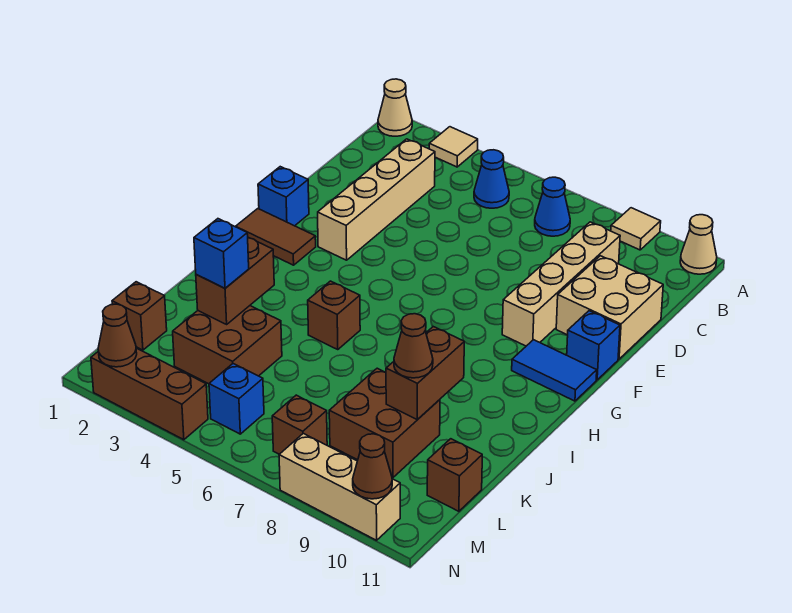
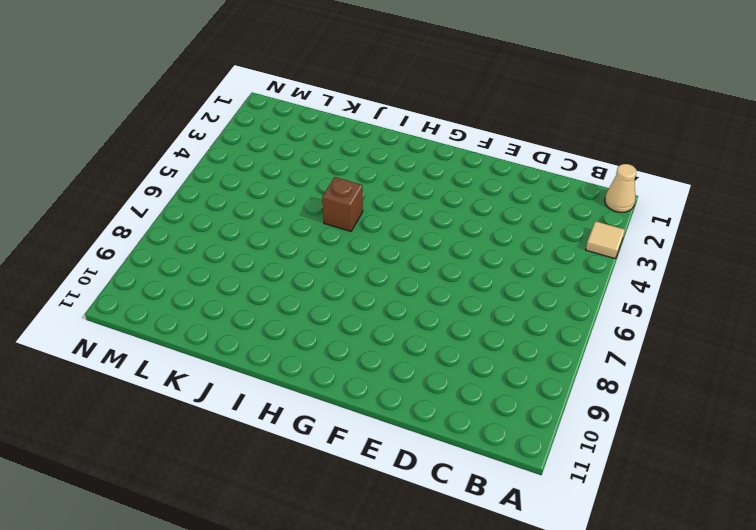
none -> tan tile A9 level 1
none -> tan cone A11 level 1
none -> blue cone B5 level 1

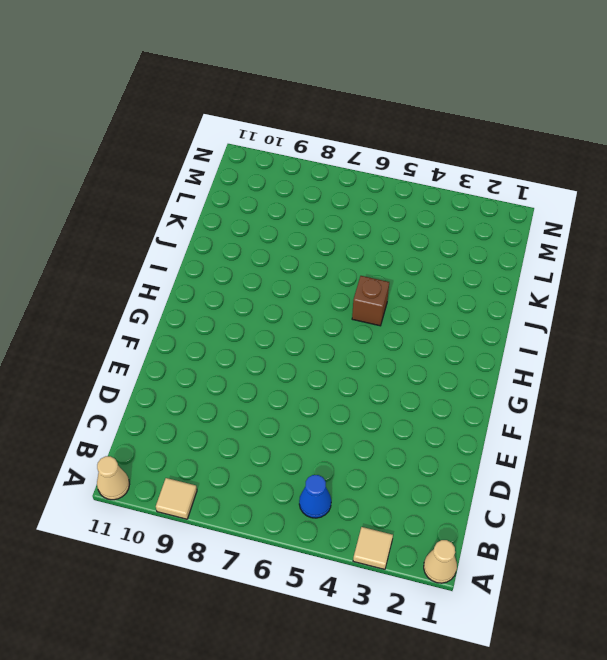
none -> blue cone B7 level 1
none -> tan brick C3:F3 level 1
none -> tan brick C9:F9 level 1

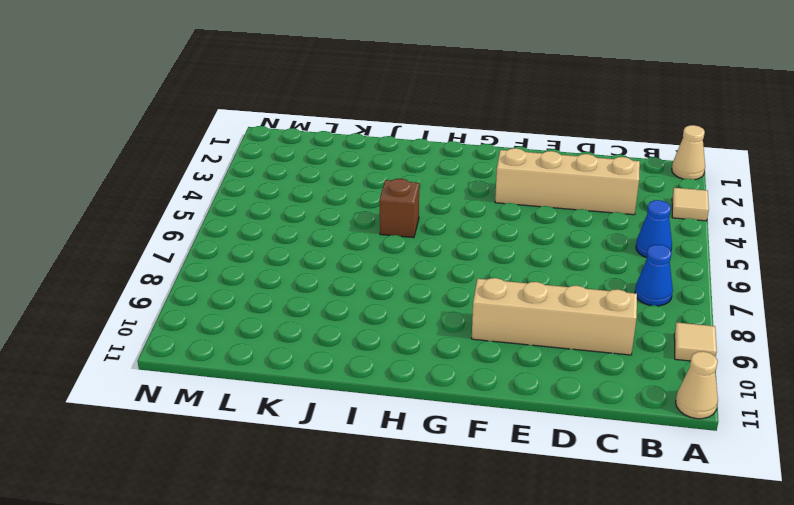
none -> tan brick D10:E11 level 1
none -> blue brick F1 level 1
none -> blue brick F11 level 1

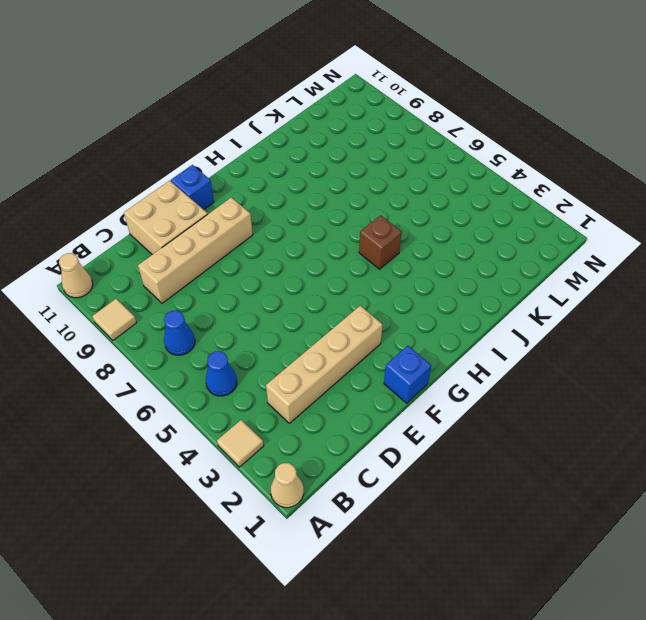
none -> brown tile G1:G2 level 1
none -> blue tile G10:G11 level 1
none -> brown brick K3:L4 level 1

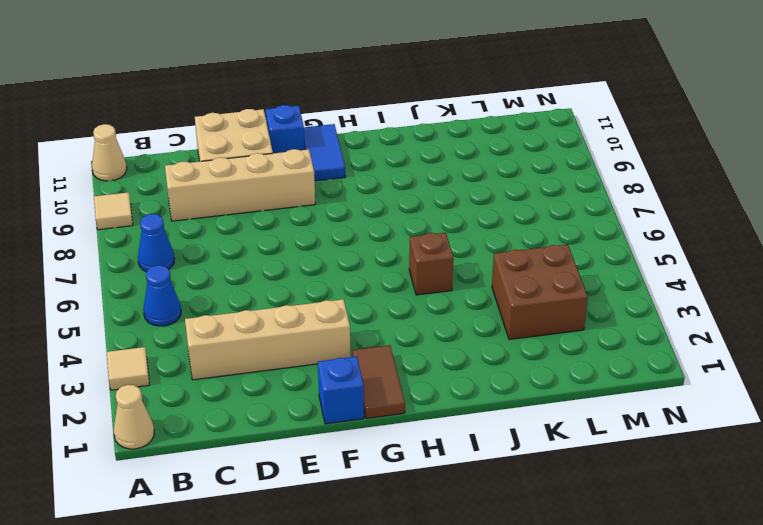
none -> brown brick K8:L9 level 1
none -> brown brick L1 level 1
none -> brown brick L11 level 1

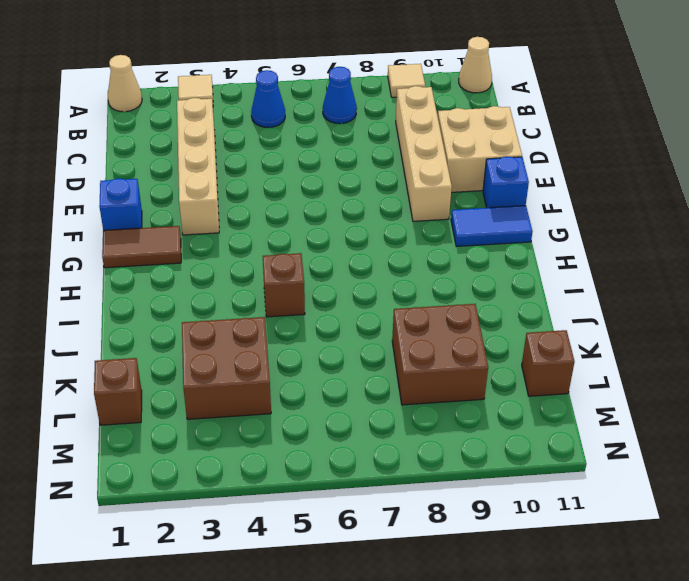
none -> blue brick M5 level 1
none -> brown brick M7 level 1
none -> brown brick N2:N4 level 1

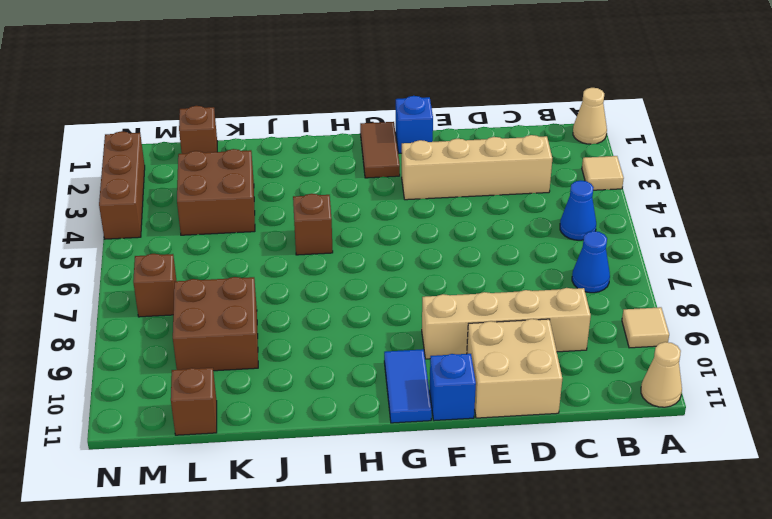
none -> blue brick M5 level 1
none -> tan brick N8:N10 level 1
none -> brown brick J3:K3 level 2

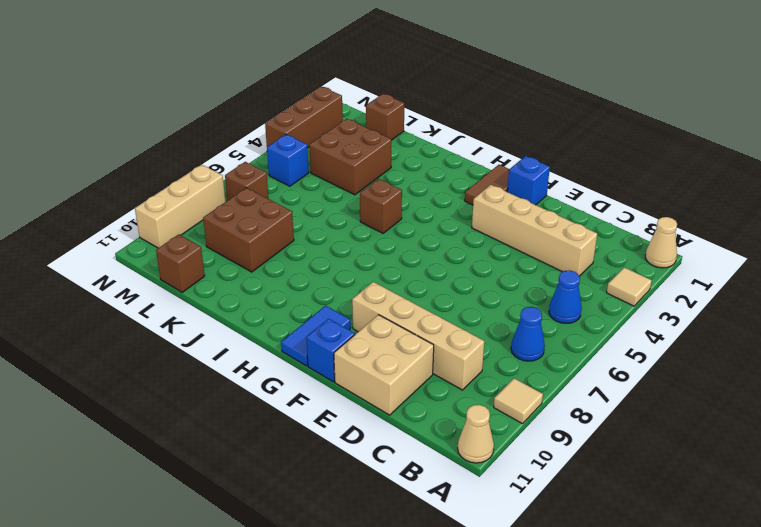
none -> brown brick J3:K3 level 2
none -> brown brick J9:K9 level 2
none -> brown cone N2 level 2

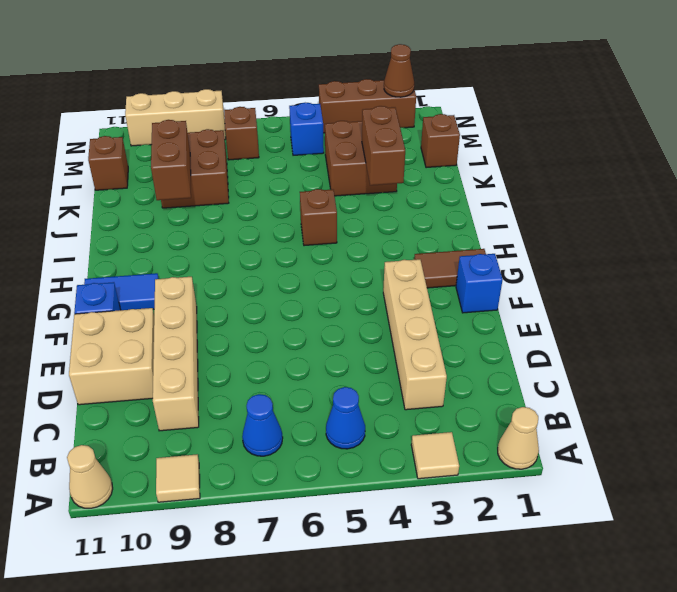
none -> brown cone N10 level 2
none -> blue brick K3 level 3
none -> brown cone K9 level 3

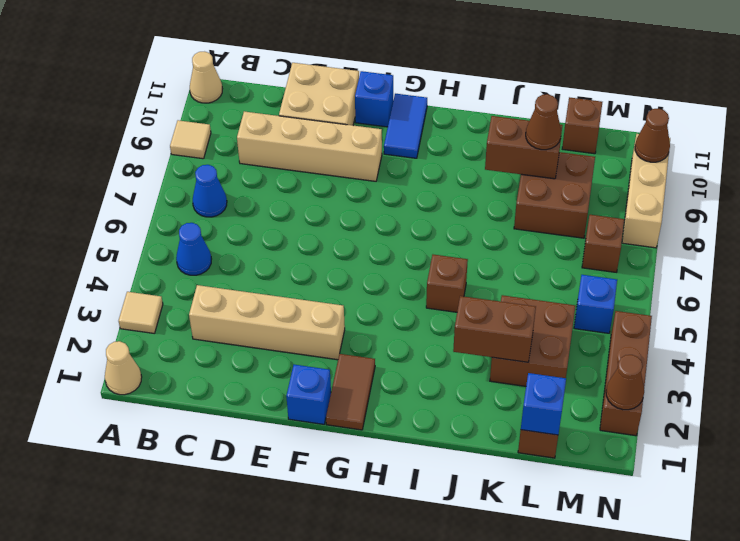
blue brick L1 level 2 -> blue brick K3 level 3

